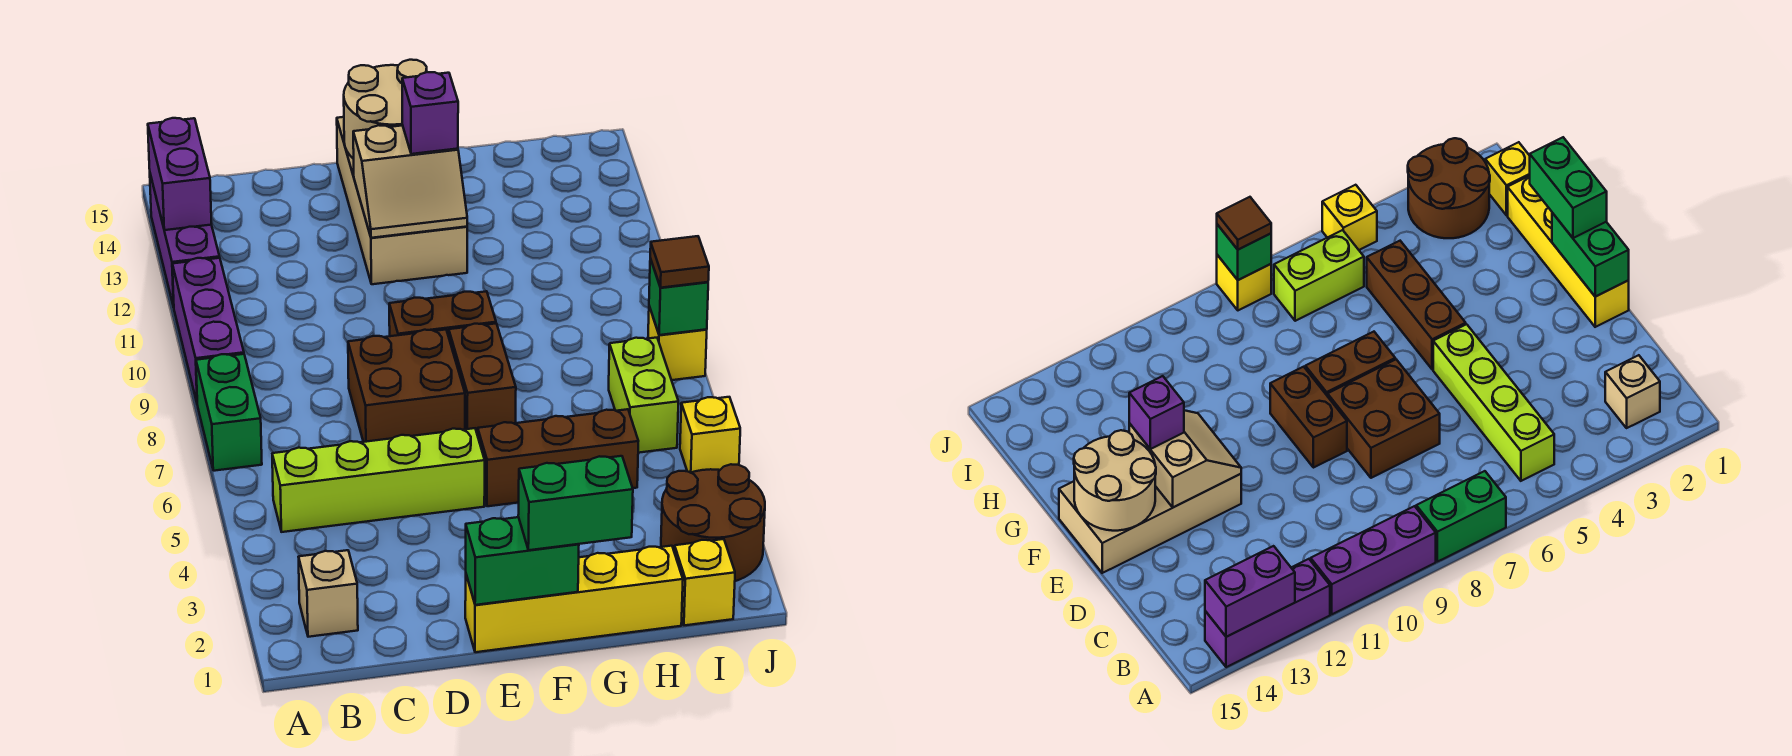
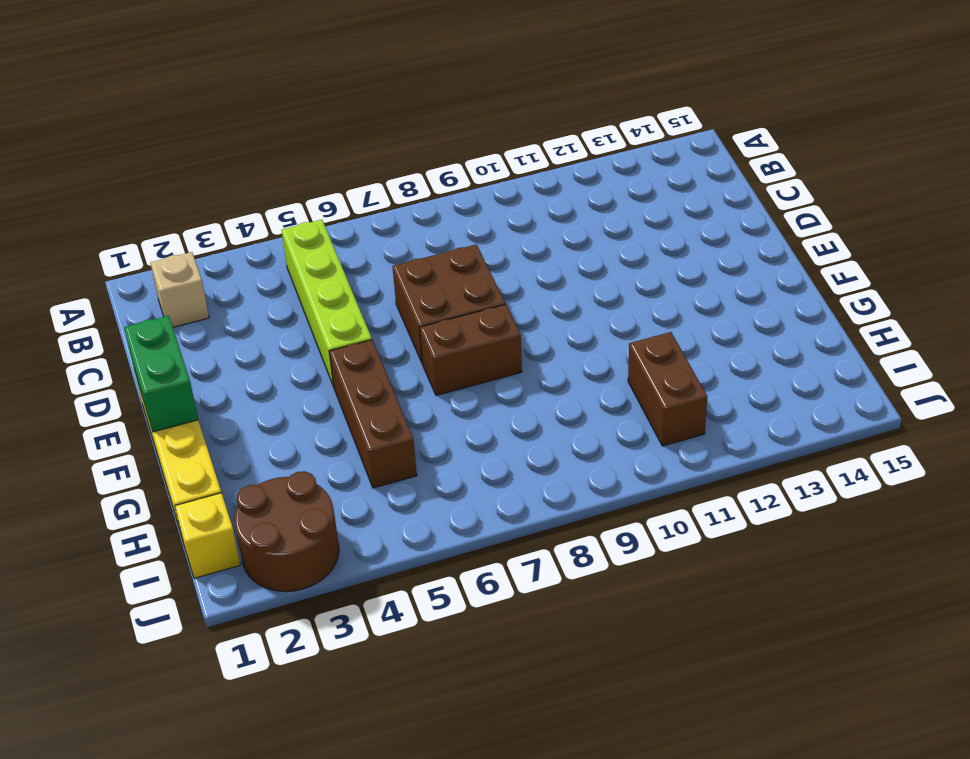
brown brick H11:I11 level 1 -> brown brick E9:F9 level 1
none -> green brick A7:A8 level 1
none -> purple brick A9:A11 level 1
none -> purple brick A12:A14 level 1

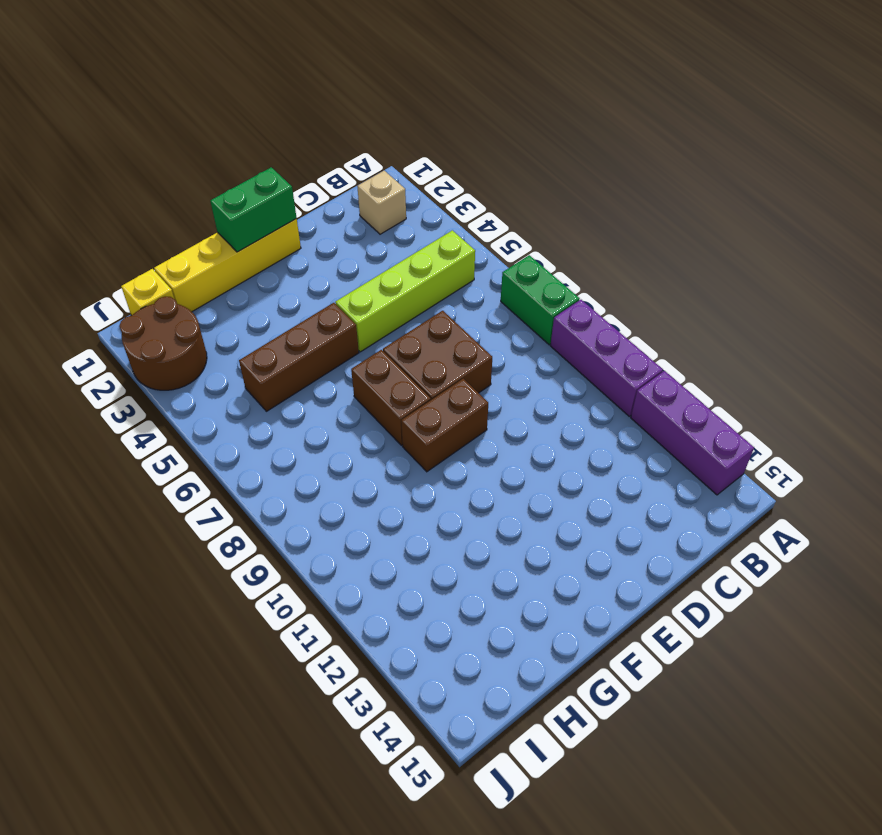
none -> tan brick E12:F15 level 1
none -> lime brick I6:I7 level 1
none -> yellow brick J5 level 1

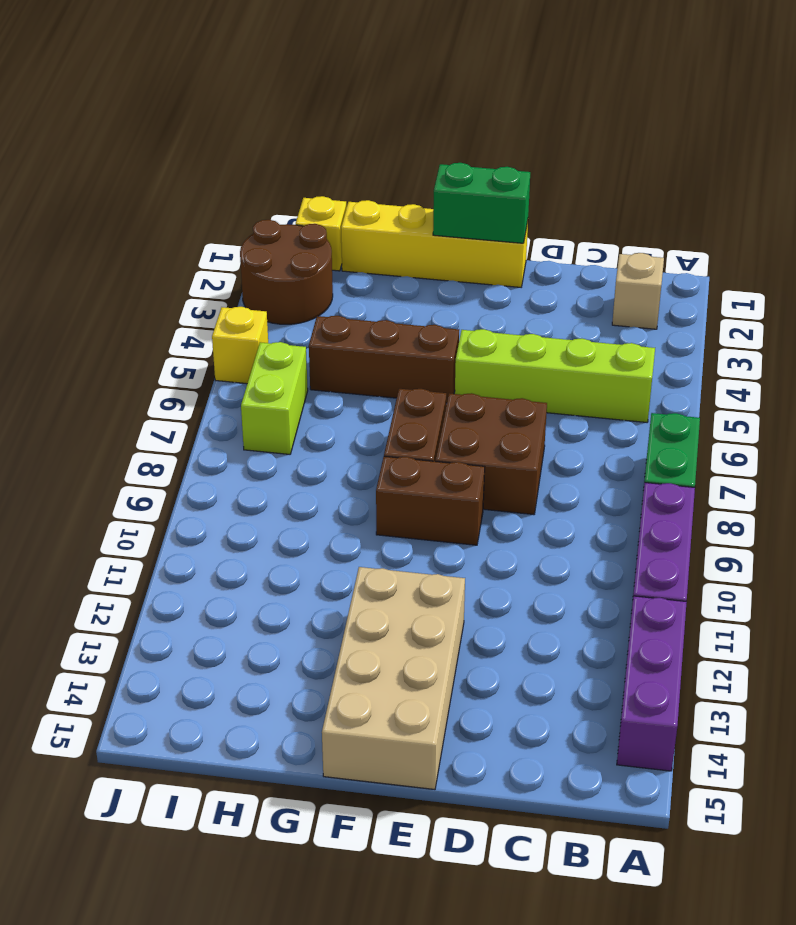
none -> yellow brick J8 level 1
none -> purple brick A13:A14 level 2
none -> tan slope E12:F13 level 2 top 13

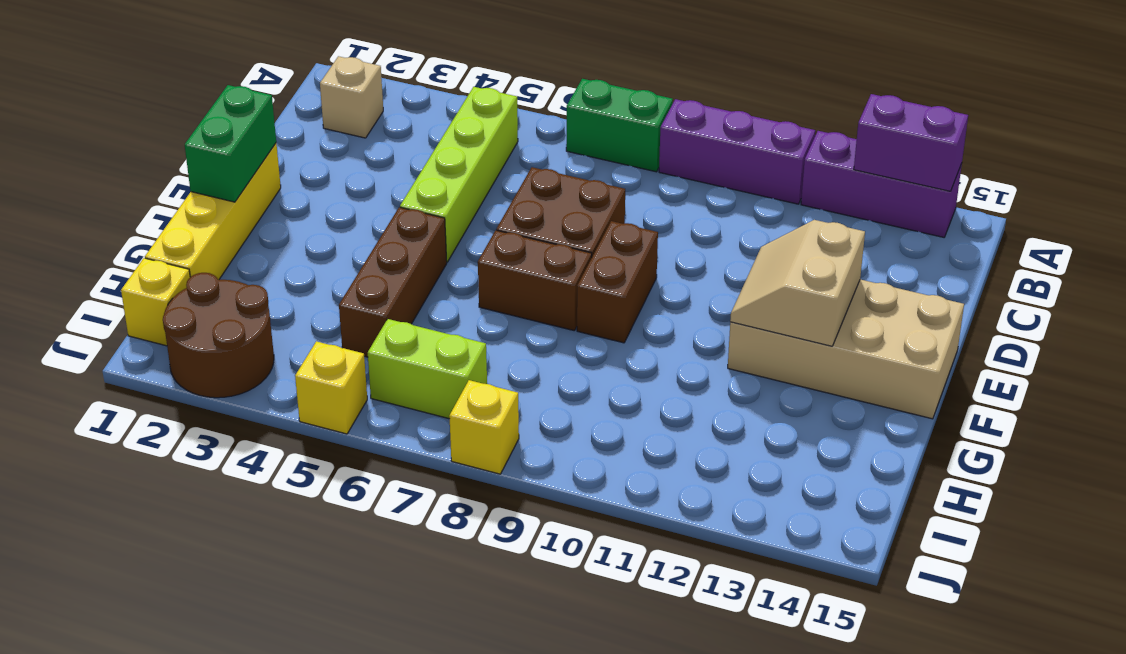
none -> tan round brick E14:F15 level 2
none -> green brick J8 level 2
none -> green brick F1:G1 level 3

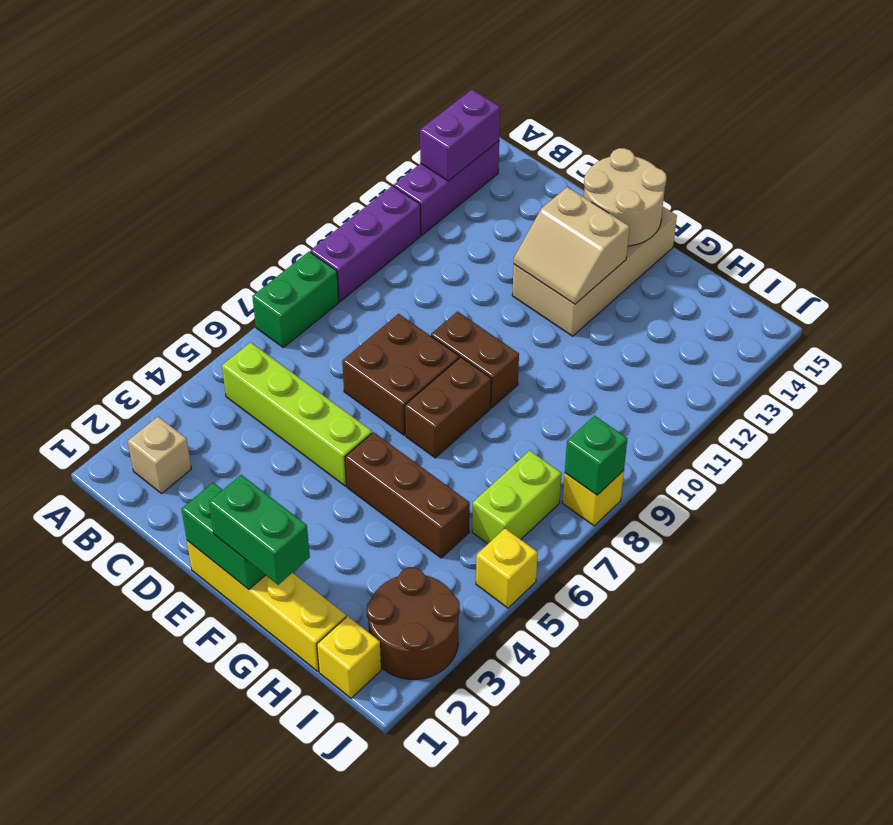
none -> purple brick F13 level 3
none -> brown tile J8 level 3

